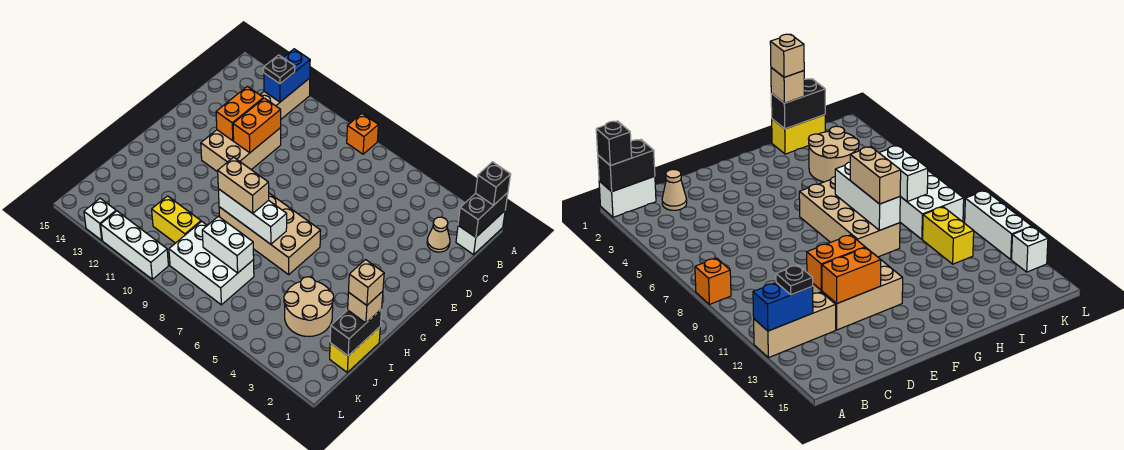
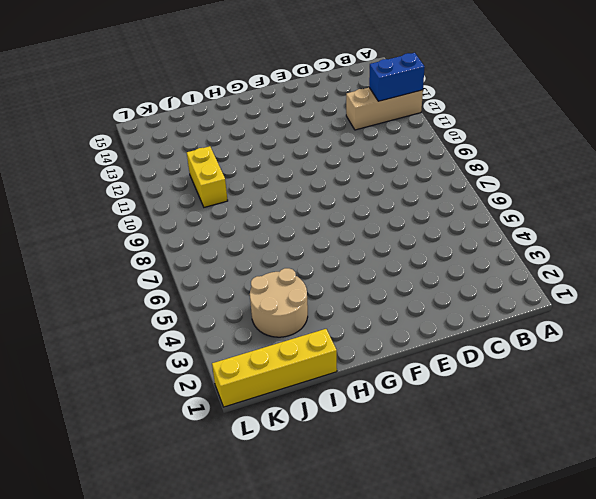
yellow brick I1:L1 level 1 -> yellow brick I1:J1 level 1
none -> white brick A1:B1 level 1
none -> orange brick A8 level 1
none -> tan cone C2 level 1

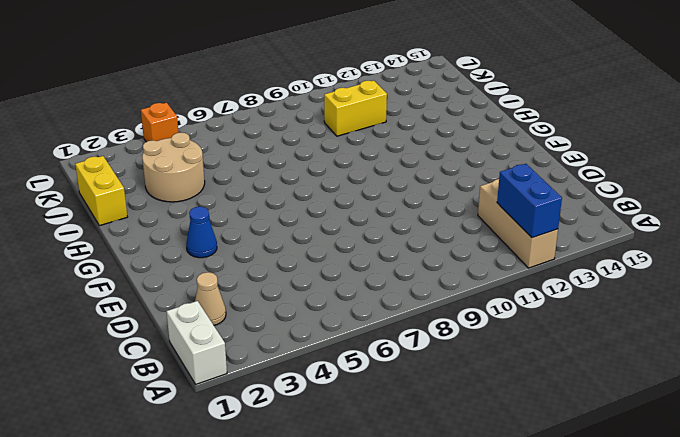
blue cone F3 level 1 -> none
orange brick L4 level 1 -> orange brick A8 level 1
none -> tan brick D11:F12 level 1
none -> tan brick G6:H9 level 1
none -> white brick J7:K9 level 1

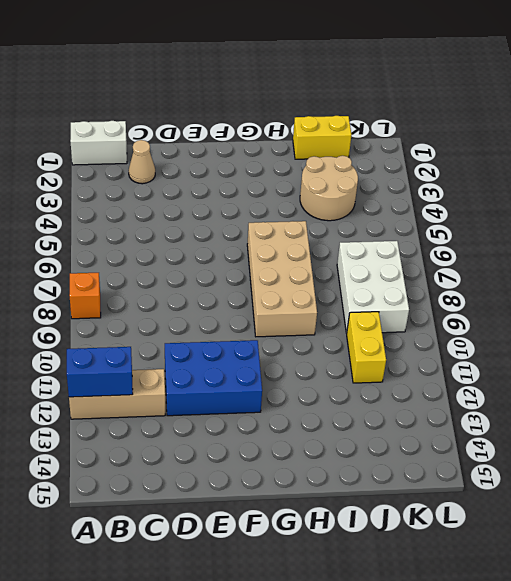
blue brick D11:F12 level 1 -> tan brick D11:F12 level 1
none -> white brick L10:L12 level 1
none -> white brick L13 level 1
none -> black brick A1:B1 level 2

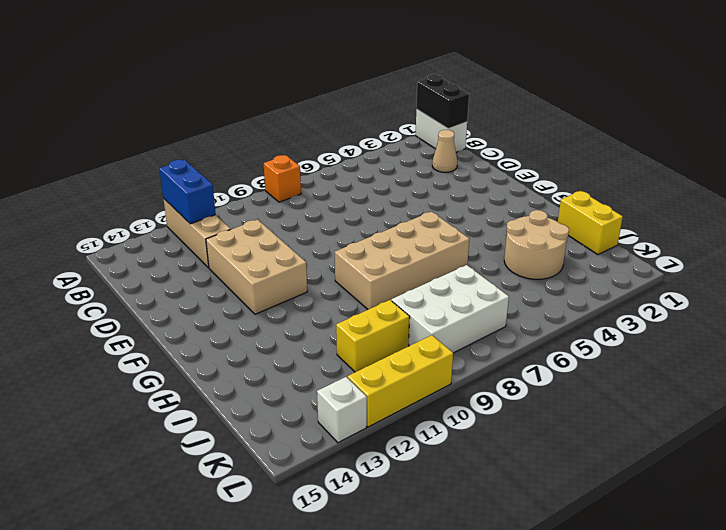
yellow brick L10:L12 level 1 -> white brick L10:L12 level 1
none -> orange brick D11:E11 level 2
none -> orange brick D12:E12 level 2
none -> white brick H7:H9 level 2

